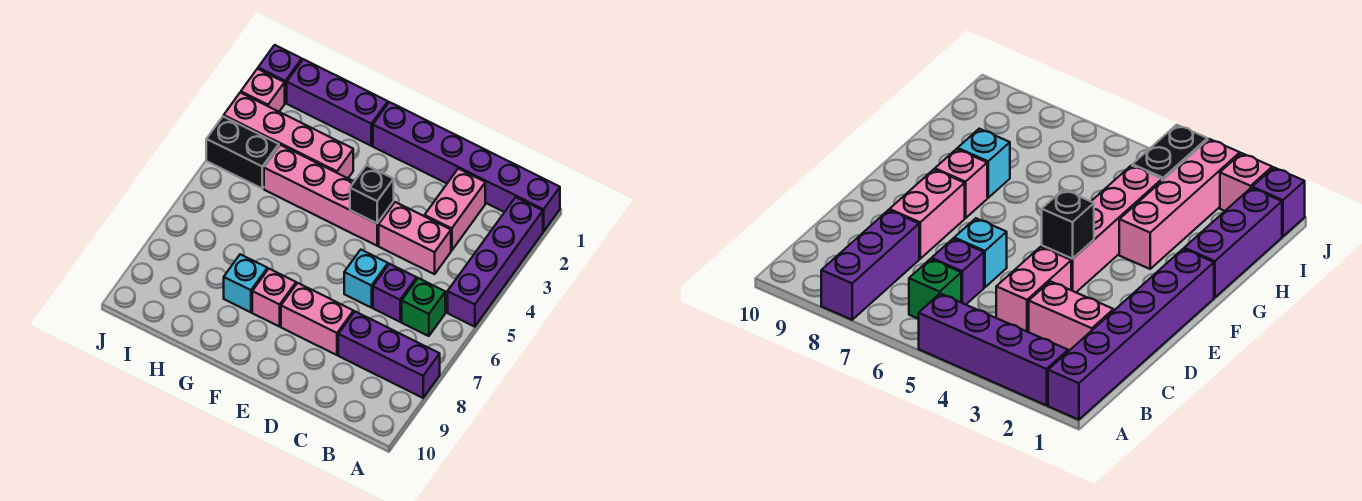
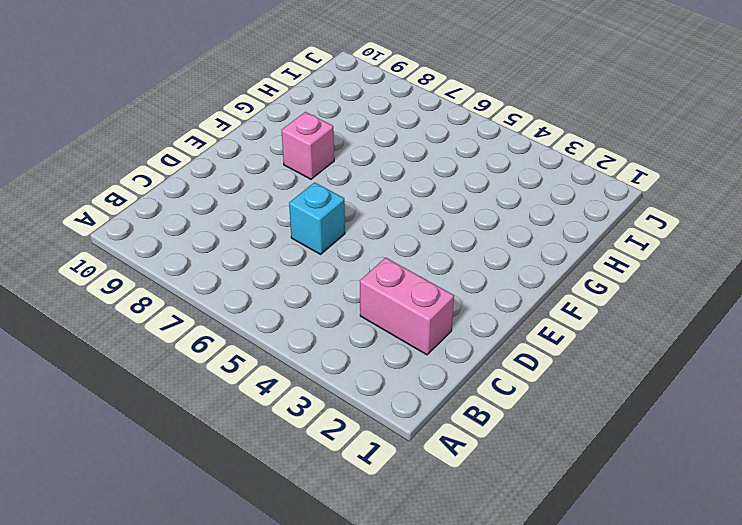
none -> purple brick A1:F1 level 1
none -> purple brick A2:A5 level 1
none -> purple brick A8:C8 level 1

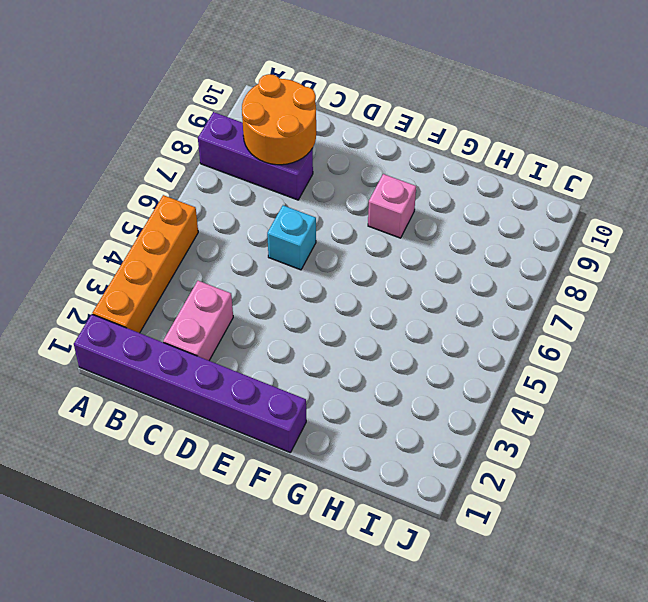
orange brick A2:A5 level 1 -> purple brick A2:A5 level 1
orange round brick B8:C9 level 2 -> none
none -> green brick B6 level 1
none -> pink brick C4:D4 level 1
none -> purple brick C6 level 1

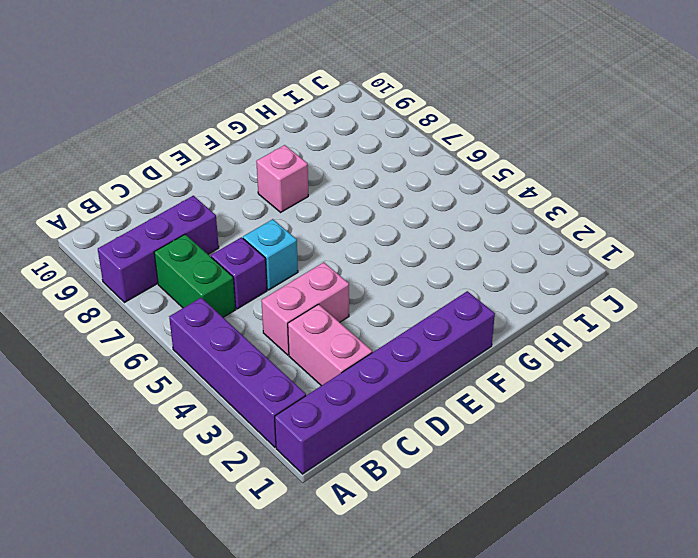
green brick B6:B7 level 1 -> green brick B6 level 1
none -> pink brick D8:E8 level 1
none -> pink brick E4:H4 level 1
none -> purple brick G1:I1 level 1

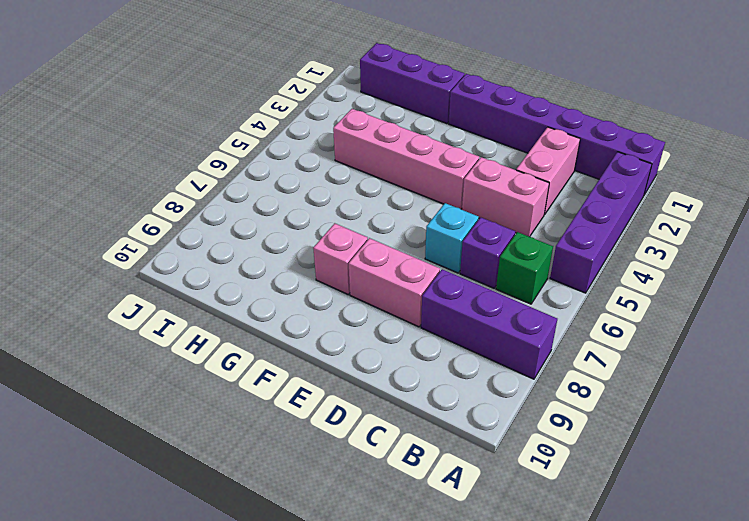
none -> pink brick G3:J3 level 1
none -> cyan brick G8 level 1
none -> black brick I4:J4 level 1

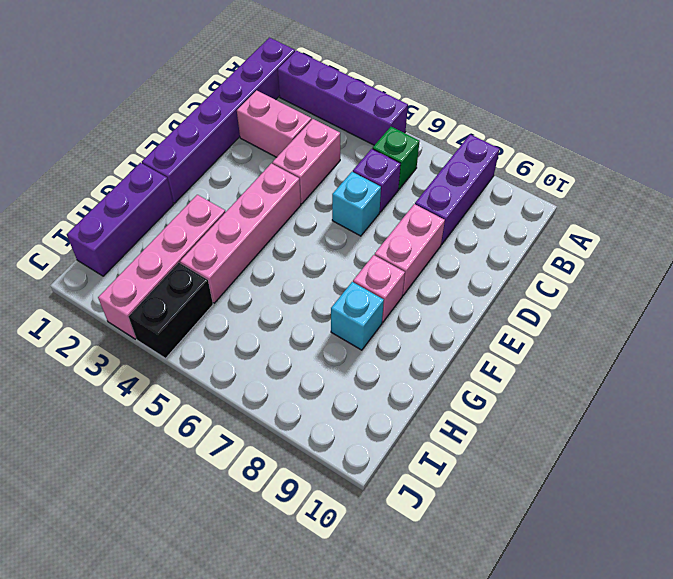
none -> purple brick J1 level 1
none -> pink brick J2 level 1
none -> black brick E4 level 2

